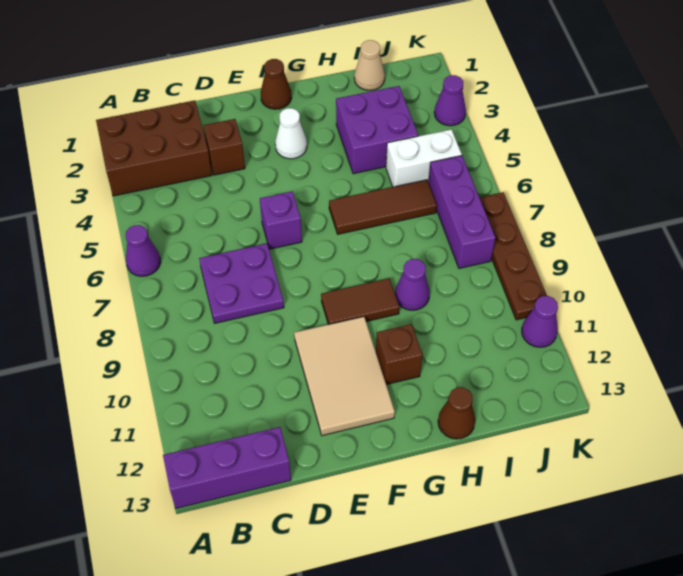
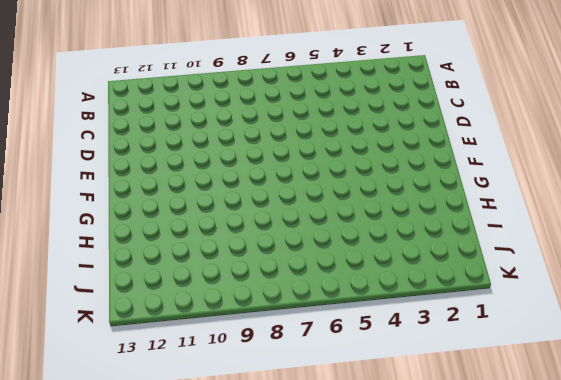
none -> brown brick A2:C3 level 1
none -> purple cone A6 level 1
none -> purple brick A13:C13 level 1

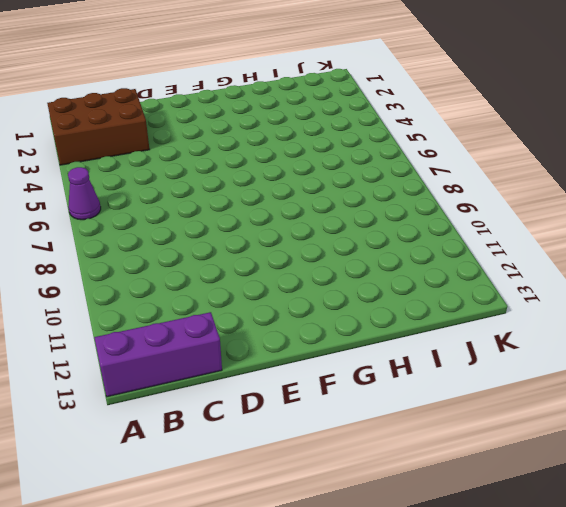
none -> purple plate C7:D8 level 1
none -> brown brick D3 level 1
none -> purple brick E6 level 1

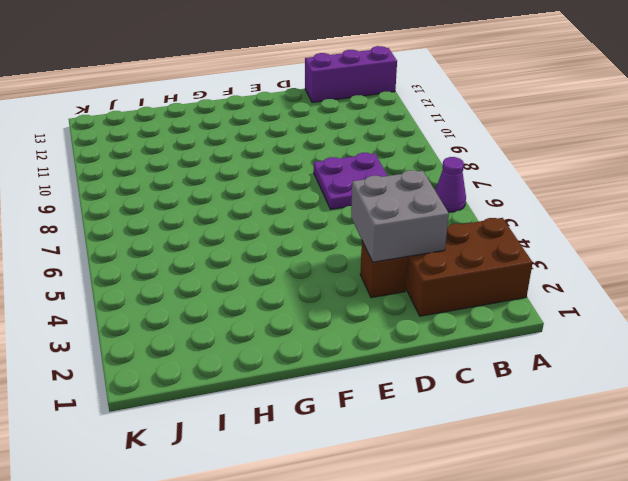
grey brick C3:D4 level 2 -> none
none -> purple brick E6 level 1
none -> tan tile E10:F12 level 1
none -> brown cone F1 level 1

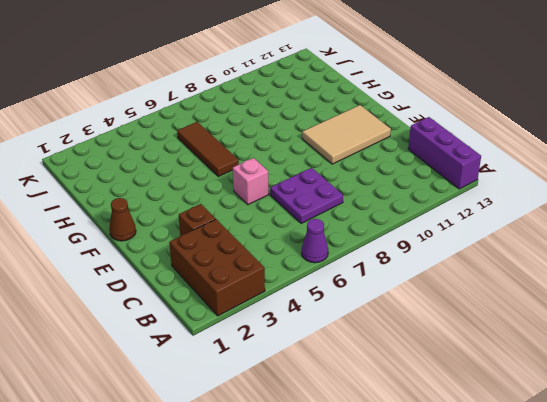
pink brick E6 level 1 -> purple brick E6 level 1
none -> white cone F3 level 1
none -> brown tile F9:G9 level 1
none -> brown brick G11 level 1

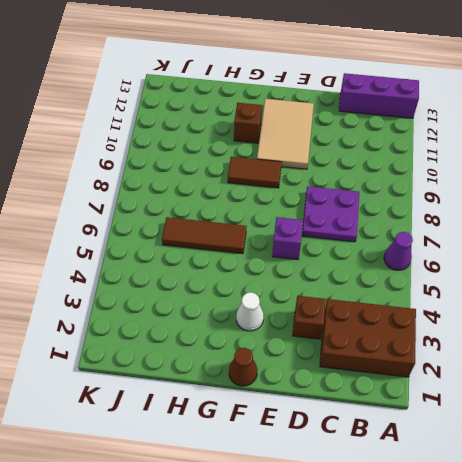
none -> purple brick H3:I4 level 1
none -> purple cone H9 level 1
none -> brown cone H13 level 1

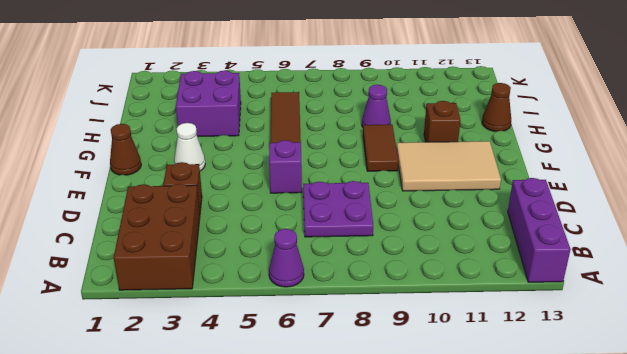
none -> tan cone I1 level 1
none -> white brick I5:J5 level 1
none -> purple brick J6:J8 level 1

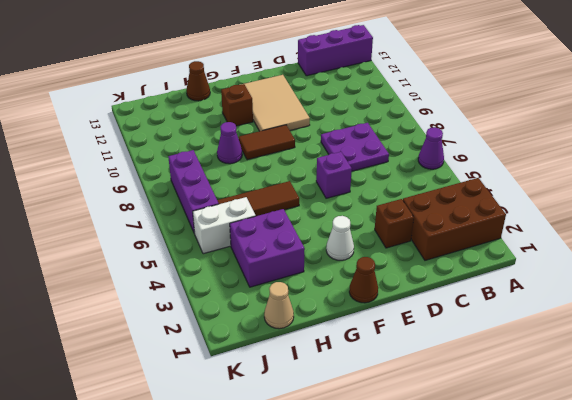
none -> purple cone K3 level 1
none -> brown plate K7:K10 level 1
none -> purple cone K11 level 1

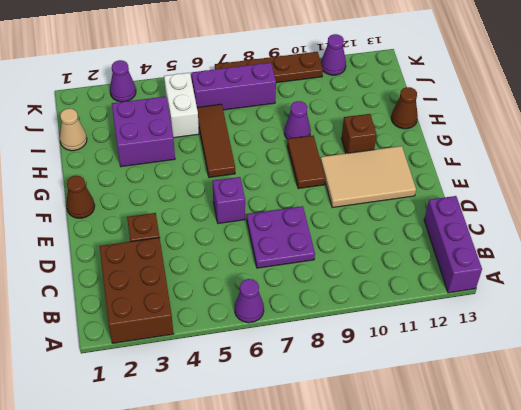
none -> white cone F3 level 1

